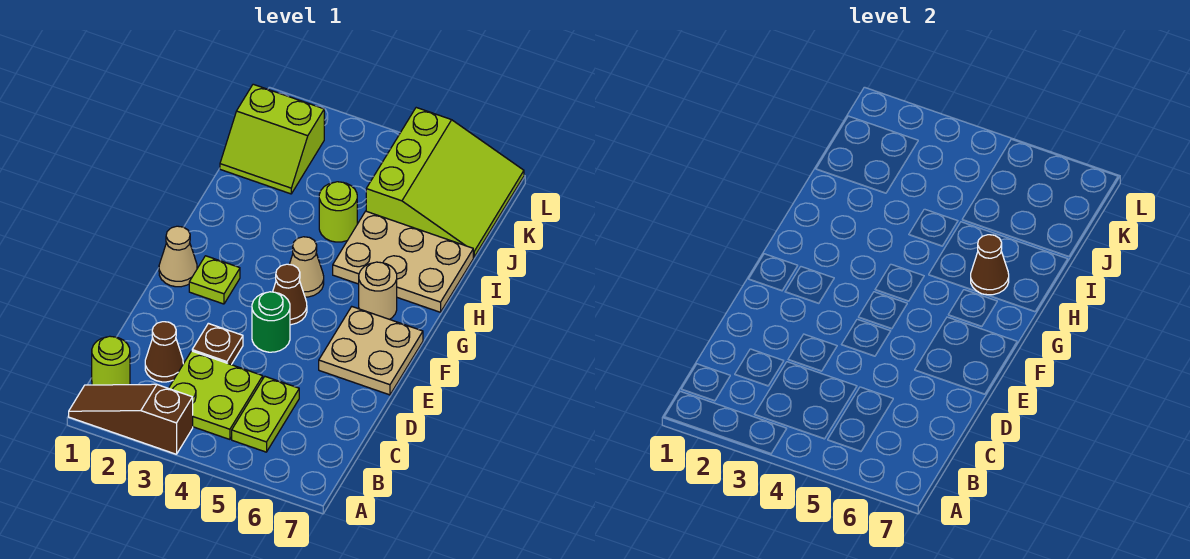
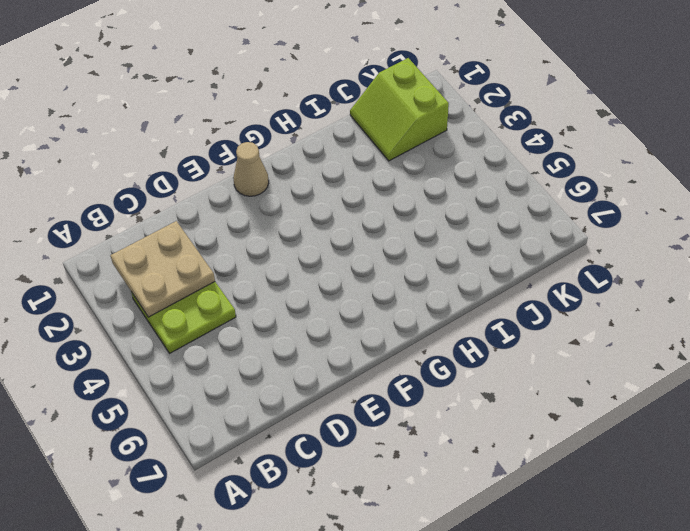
tan plate B2:C3 level 2 -> tan plate E6:F7 level 1
none -> brown slope A1:A3 level 1 top 3
none -> lime round brick B1 level 1
none -> lime plate B5:C5 level 1

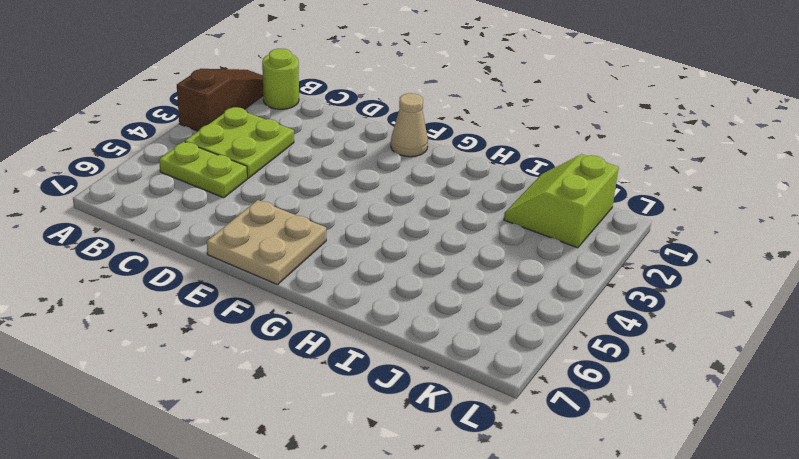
none -> brown cone C2 level 1
none -> brown plate D3 level 1
none -> green round brick E4 level 1

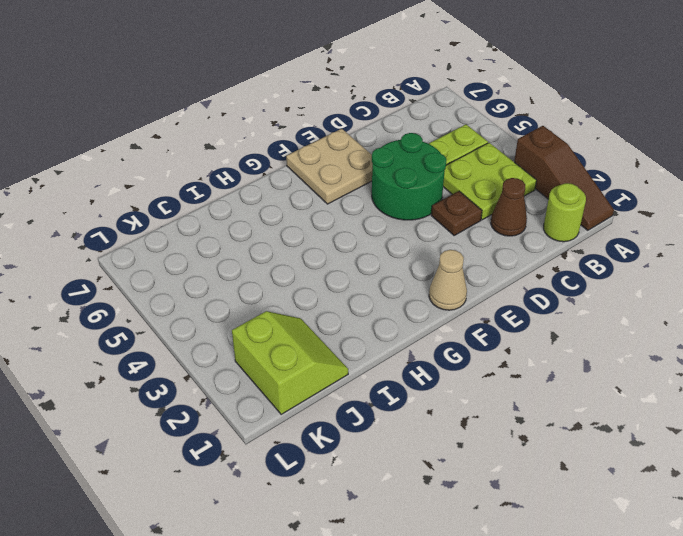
green round brick D4:E5 level 1 -> green round brick E4 level 1
none -> lime plate F2 level 1
none -> brown cone F4 level 1
none -> tan cone G4 level 1

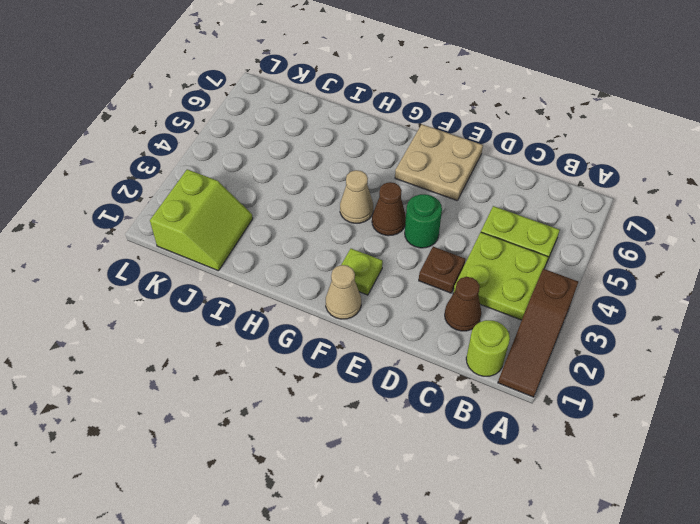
none -> tan round brick G6 level 1
none -> tan plate H5:I7 level 1
none -> lime round brick I4 level 1

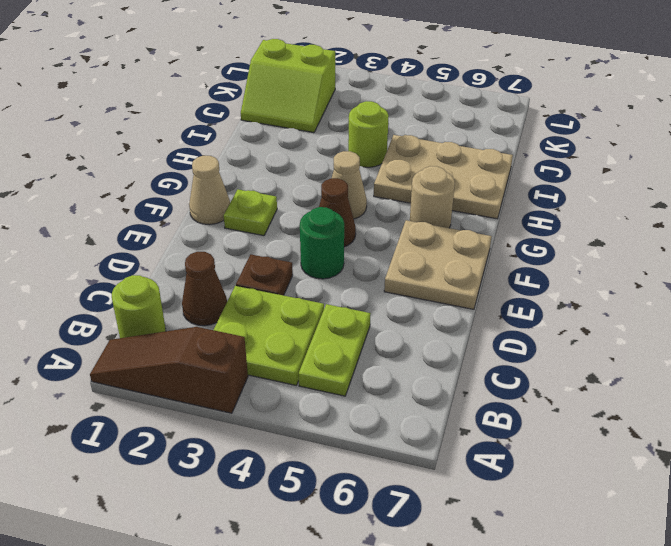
none -> lime slope J5:L7 level 1 top 5
none -> brown cone H6 level 2

